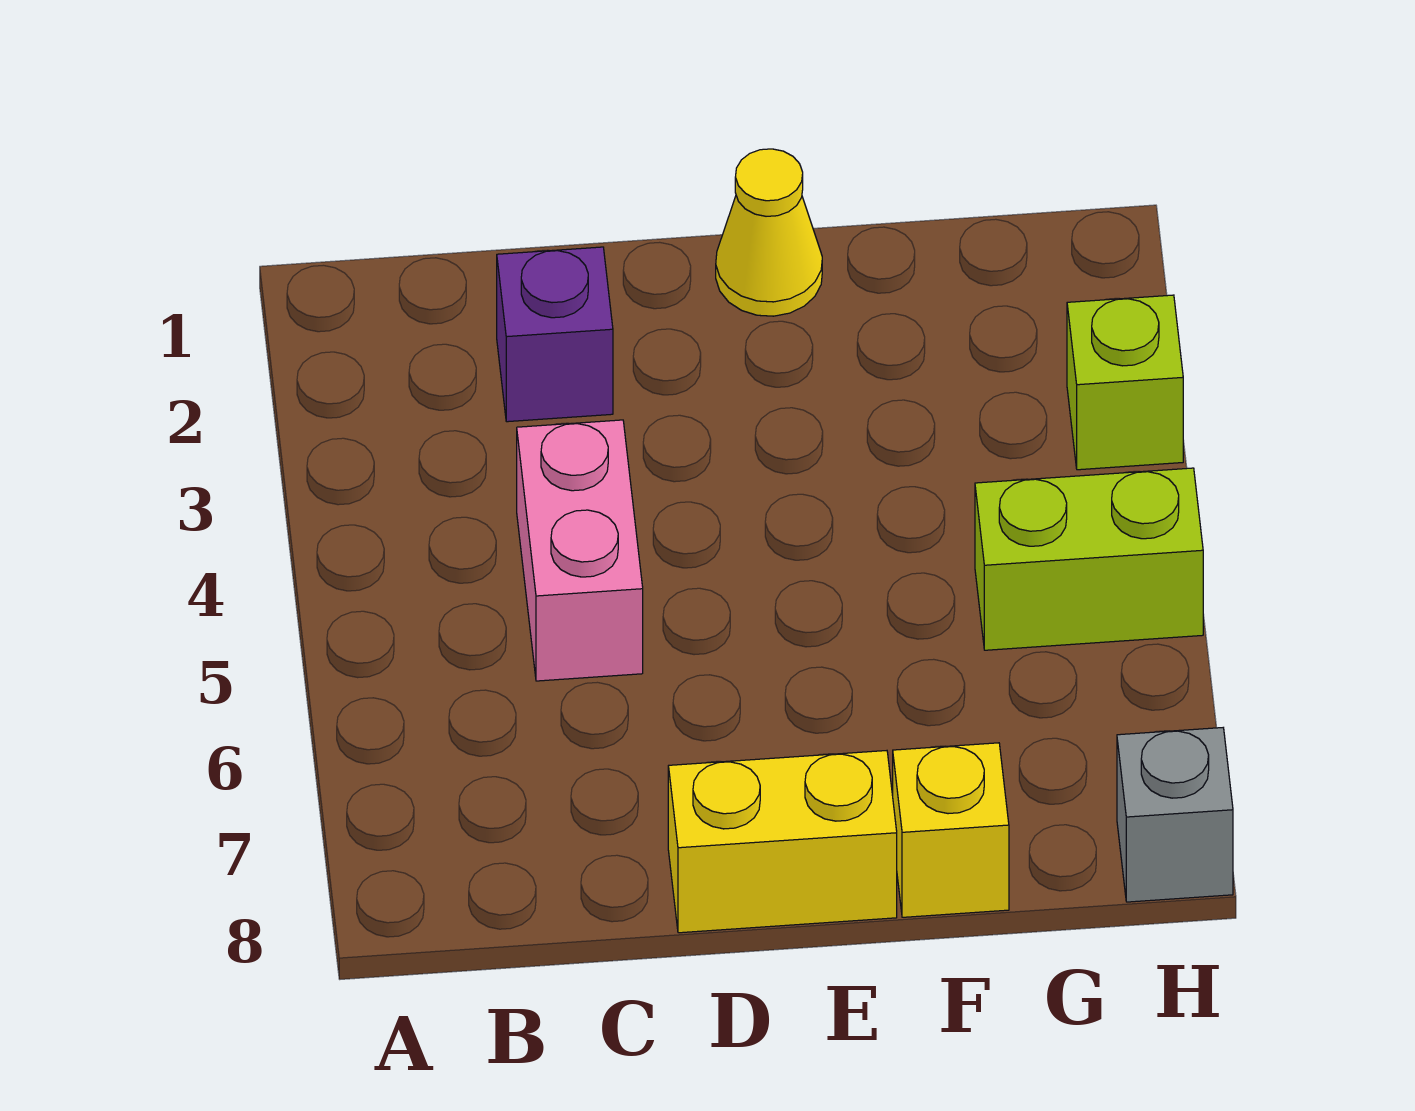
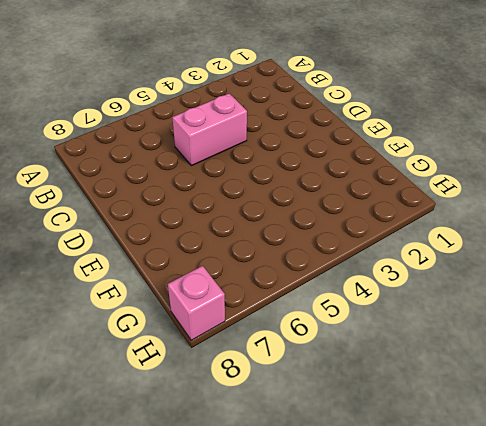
pink brick H8 level 1 -> grey brick H8 level 1
none -> purple brick C2 level 1
none -> yellow brick D8:E8 level 1

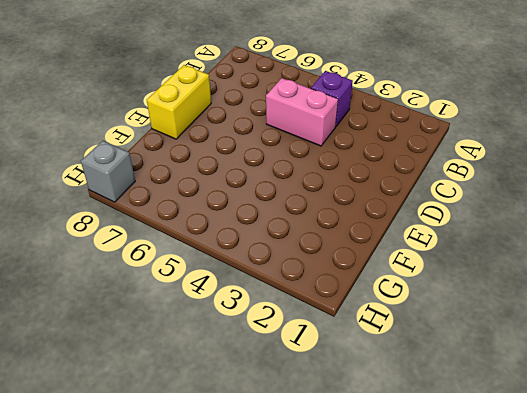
purple brick B4 level 1 -> purple brick C2 level 1
none -> yellow cone E1 level 1
none -> yellow brick F8 level 1

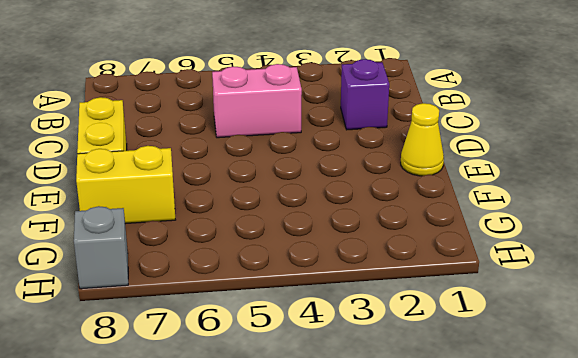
yellow brick F7:F8 level 1 -> yellow brick F8 level 1
none -> lime brick G5:H5 level 1
none -> lime brick H3 level 1

